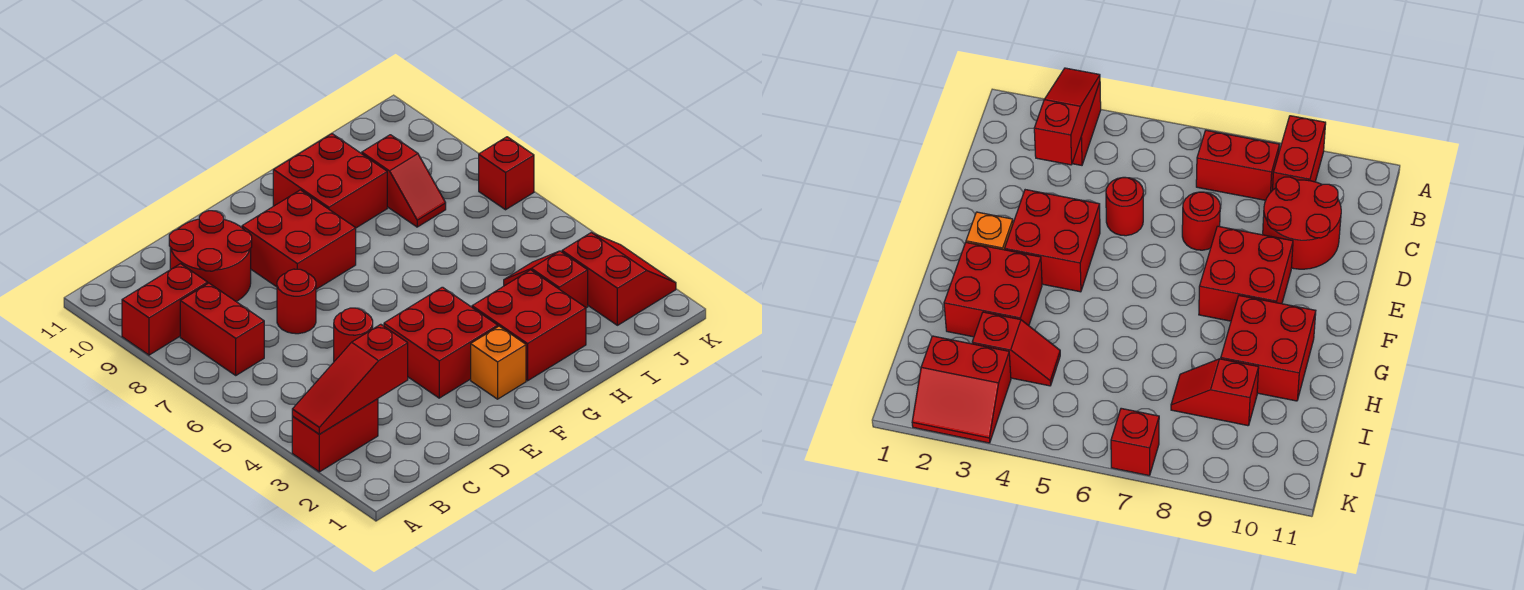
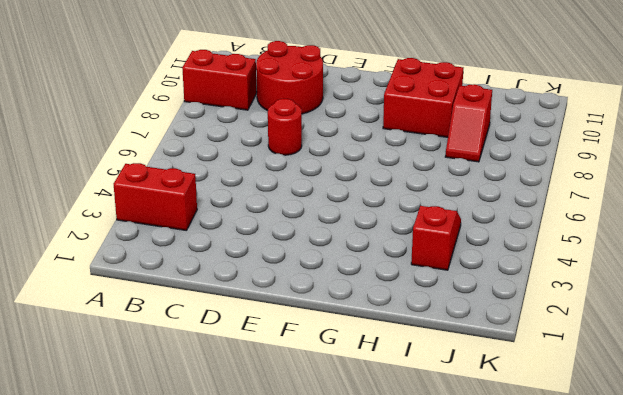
none -> red brick B7:B8 level 1
none -> red round brick D5 level 1
none -> red brick E3:F4 level 1

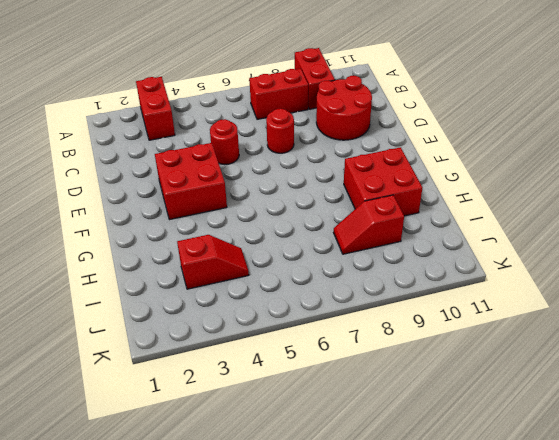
none -> red brick E8:F9 level 1
none -> orange brick F2 level 1
none -> red brick G2:H3 level 1

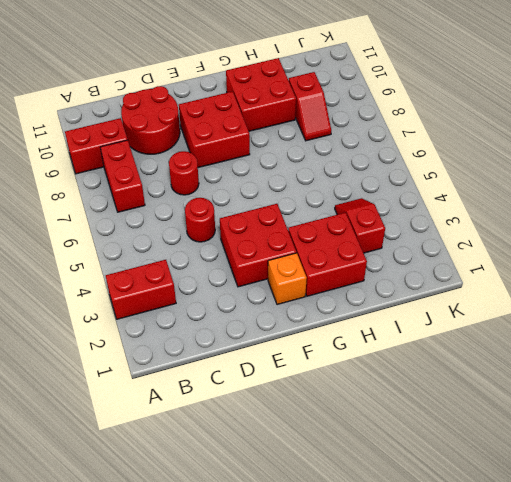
none -> red slope J2:K3 level 1 top J
none -> red brick K7 level 1
none -> red slope A3:C3 level 2 top C

